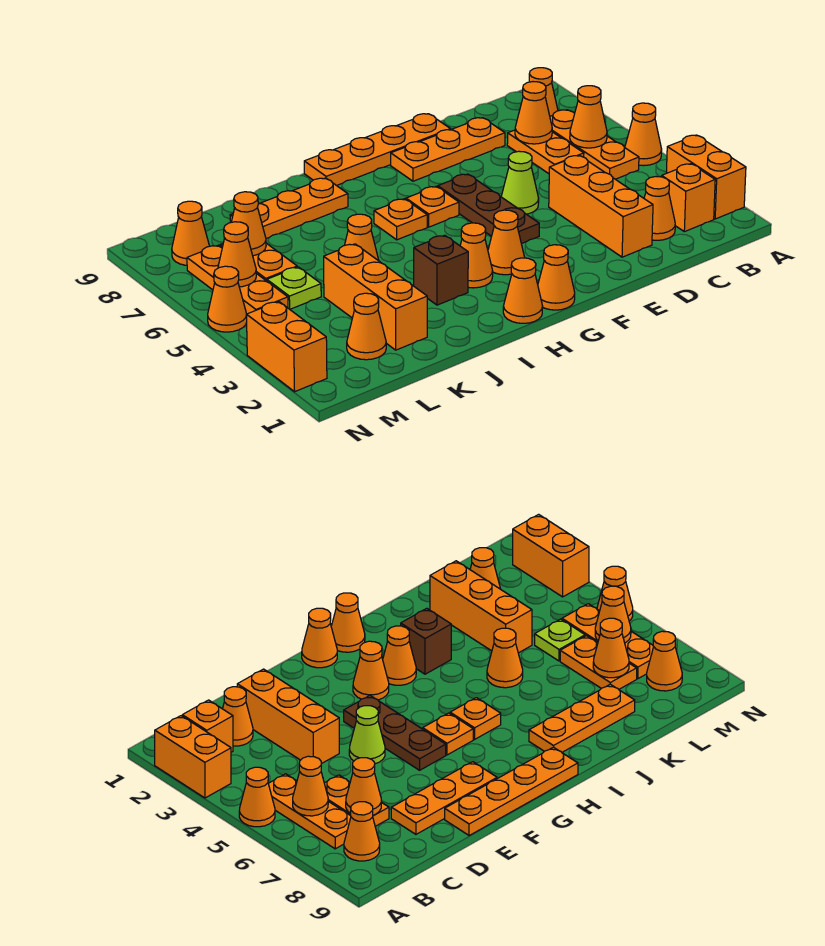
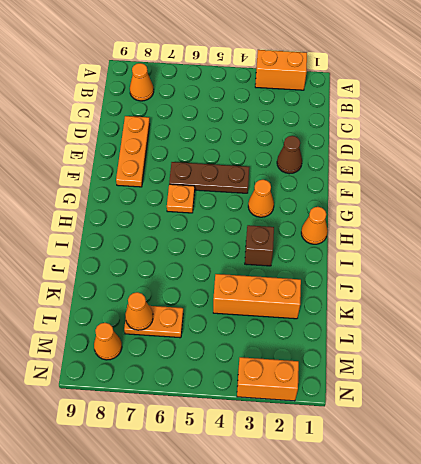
brown cone E2 level 1 -> none
none -> orange cone A5 level 1
none -> orange brick B2 level 1
none -> orange plate B5:B7 level 1
none -> orange cone C2 level 1

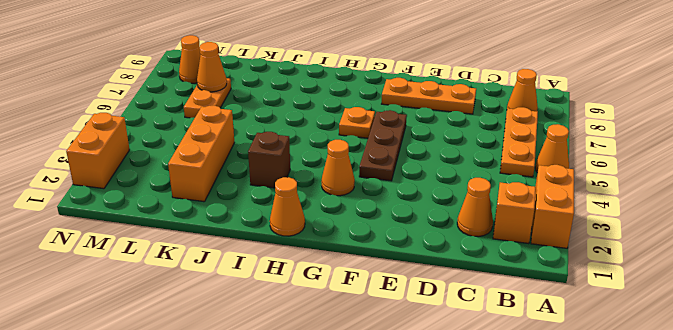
none -> orange plate C6:C7 level 1
none -> orange brick D2:D4 level 1
none -> lime cone E5 level 1
none -> orange plate E9:H9 level 1

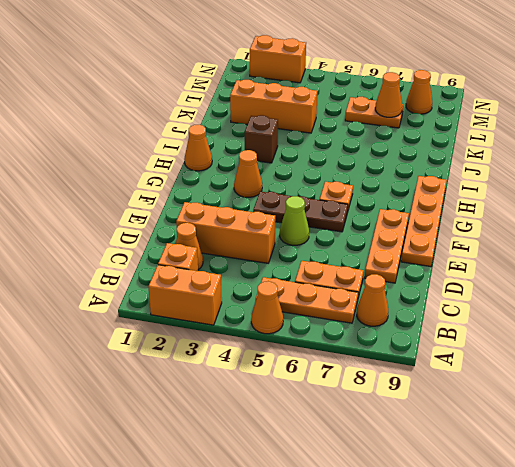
none -> orange cone G1 level 1
none -> orange cone H3 level 1
none -> orange plate H6 level 1
none -> orange plate I8:K8 level 1

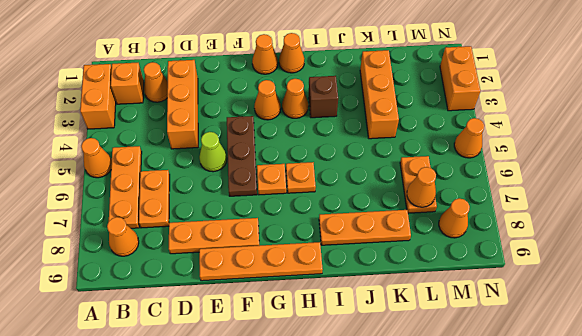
none -> orange cone J5 level 1
none -> orange cone L2 level 1
none -> lime plate L5 level 1
none -> orange plate M5:M7 level 1

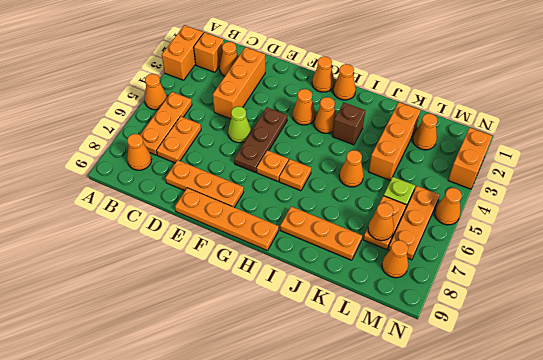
none -> orange cone B6 level 2
none -> orange cone C7 level 2
none -> orange cone M6 level 2

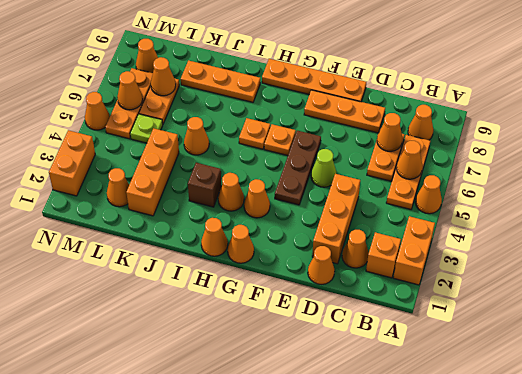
orange cone D1 level 1 -> none

